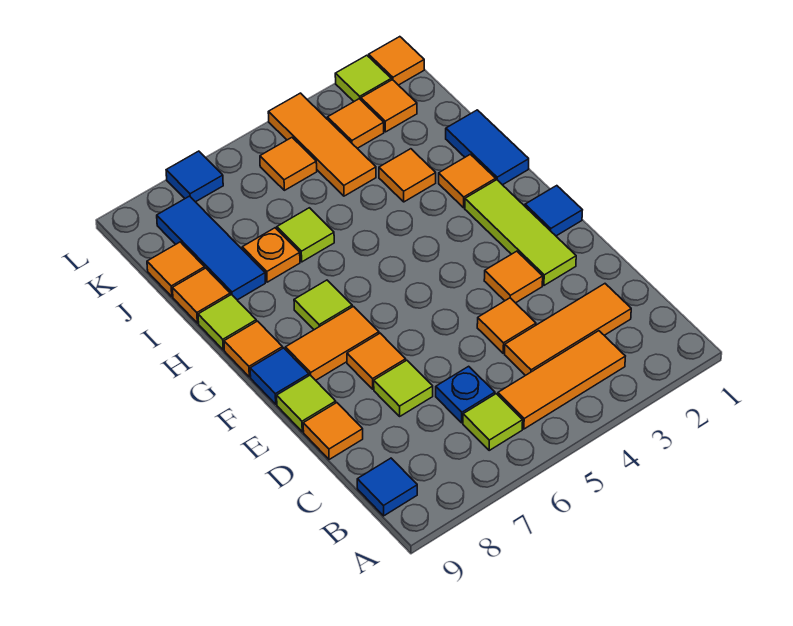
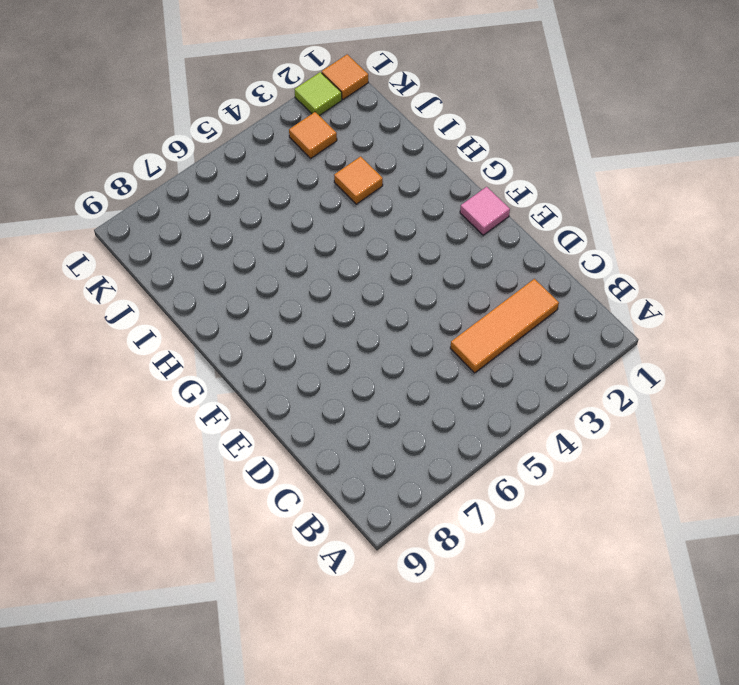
pink tile F1 level 1 -> blue tile F1 level 1
none -> orange tile B3:B5 level 1
none -> lime tile B6 level 1
none -> blue tile B9 level 1
none -> blue plate C6 level 1

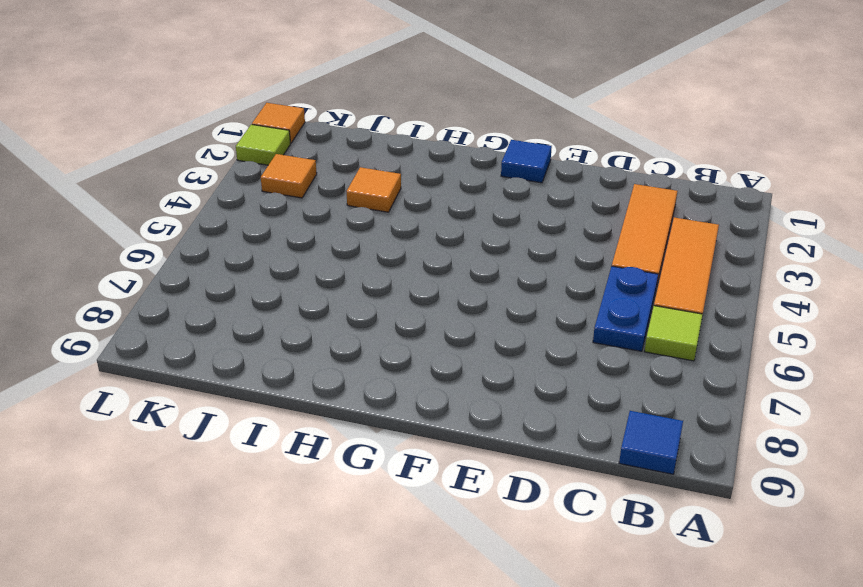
blue plate C5:C6 level 1 -> blue plate C6 level 1
none -> orange tile D4 level 1
none -> lime tile D7 level 1
none -> orange tile D9 level 1
none -> lime tile E2:G2 level 1

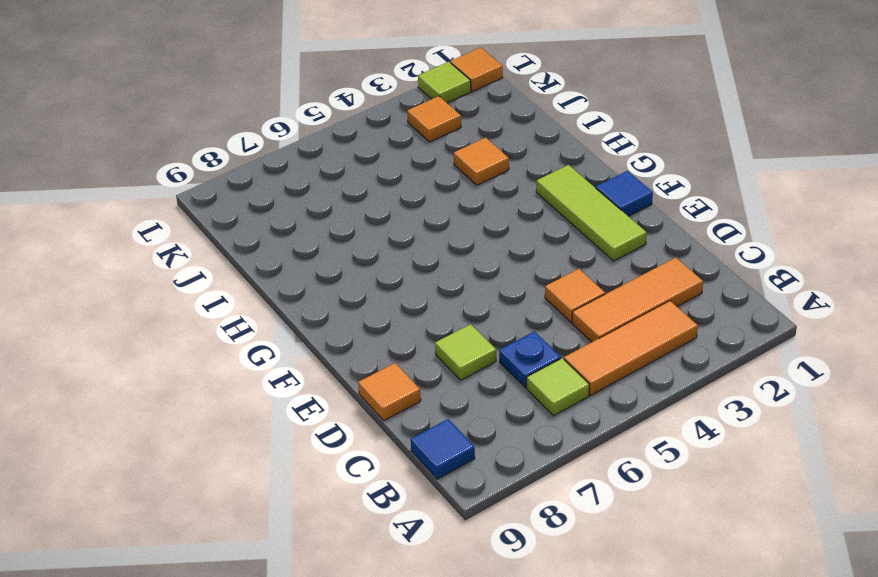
none -> orange tile E3 level 1
none -> orange tile E7 level 1
none -> lime tile E9 level 1
none -> orange tile F7:F8 level 1

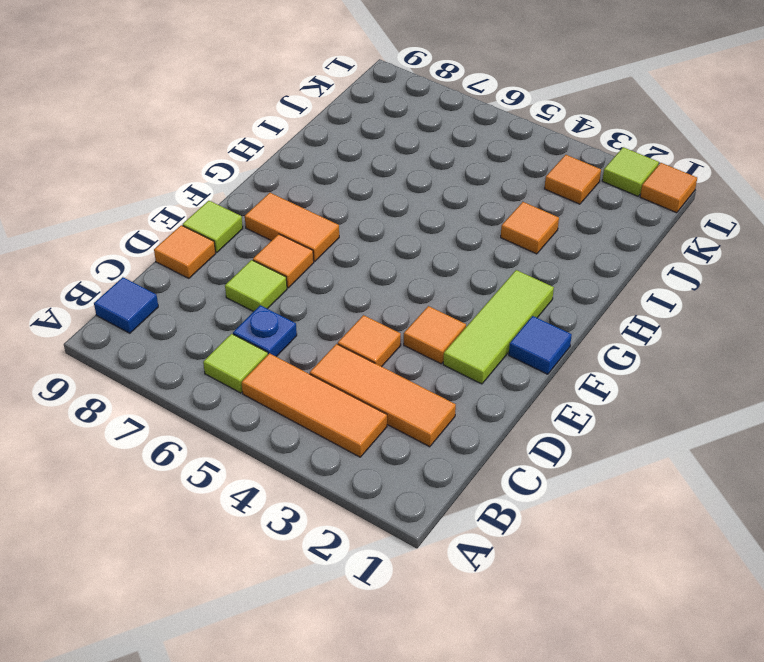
none -> blue tile F9 level 1
none -> lime tile G7 level 1
none -> orange tile G9 level 1
none -> blue tile H1:I1 level 1

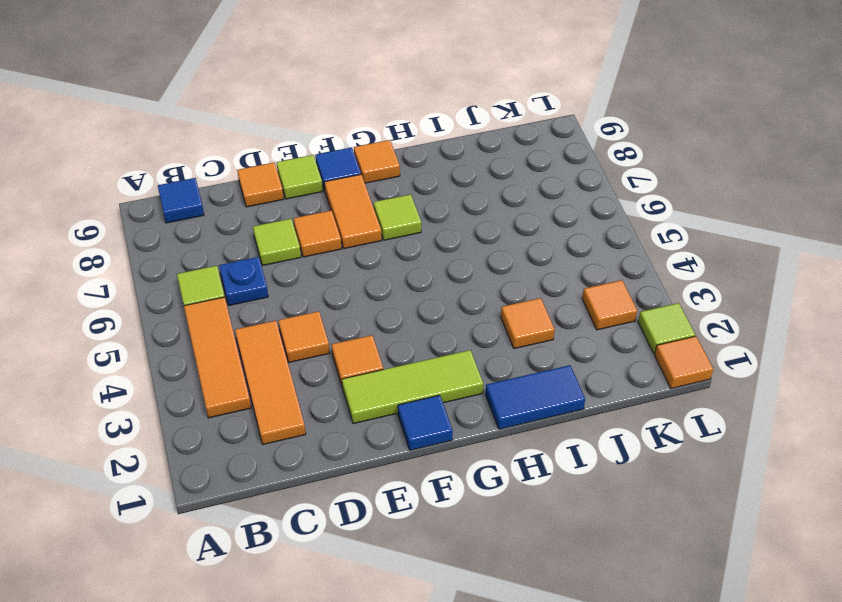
none -> orange tile H2 level 1
none -> lime tile H9 level 1
none -> lime tile I6 level 1
none -> orange plate I7 level 1

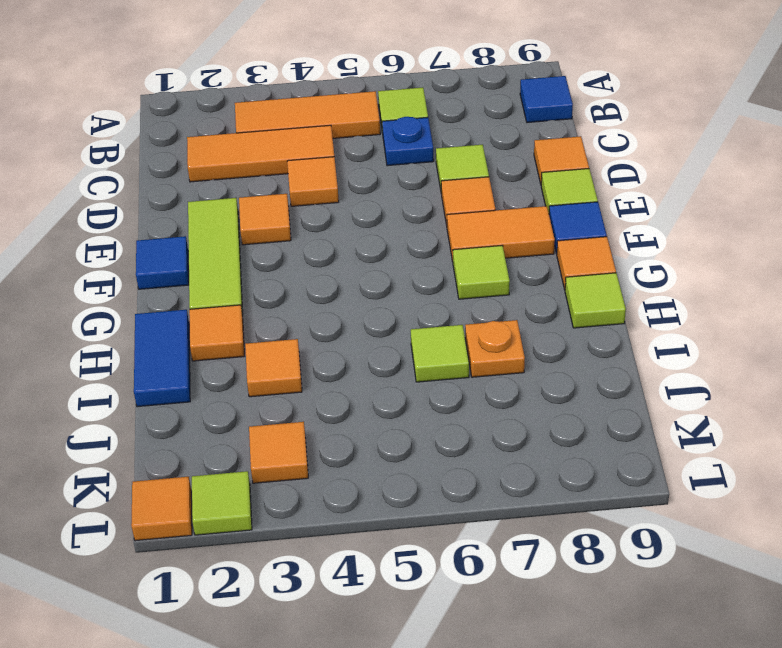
none -> blue tile I8:K8 level 1
none -> orange tile I9 level 1
none -> orange tile J4:L4 level 1
none -> orange tile J9 level 1

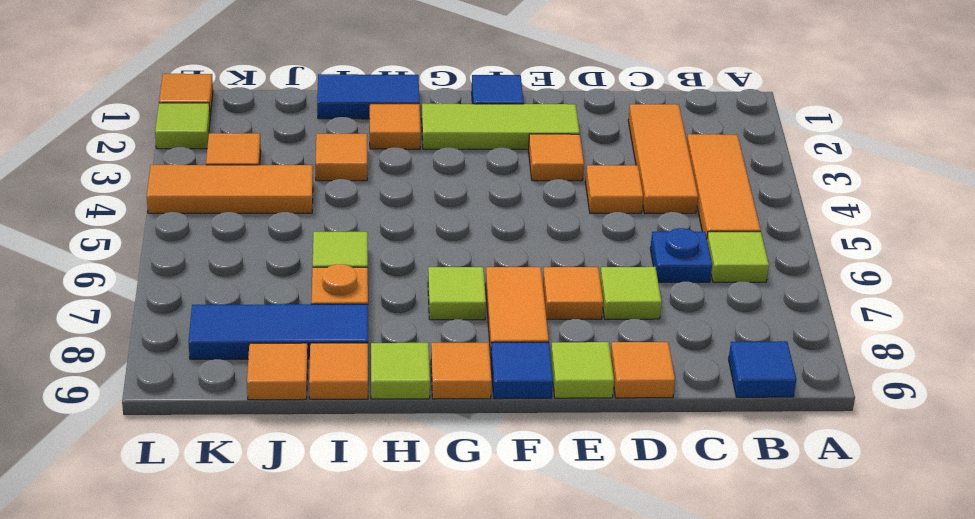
none -> orange tile K2 level 1
none -> orange tile K5 level 1
none -> blue tile L7 level 1

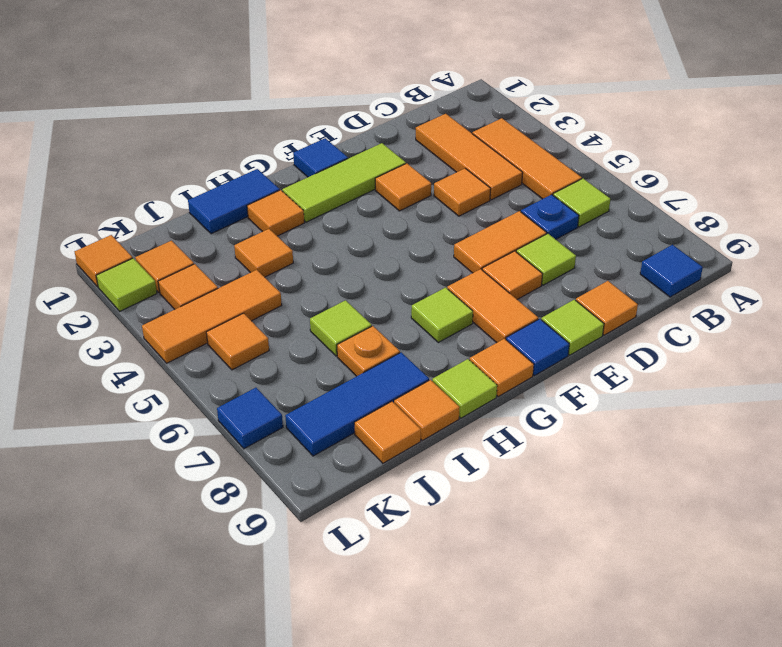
orange tile D6:E6 level 1 -> none

